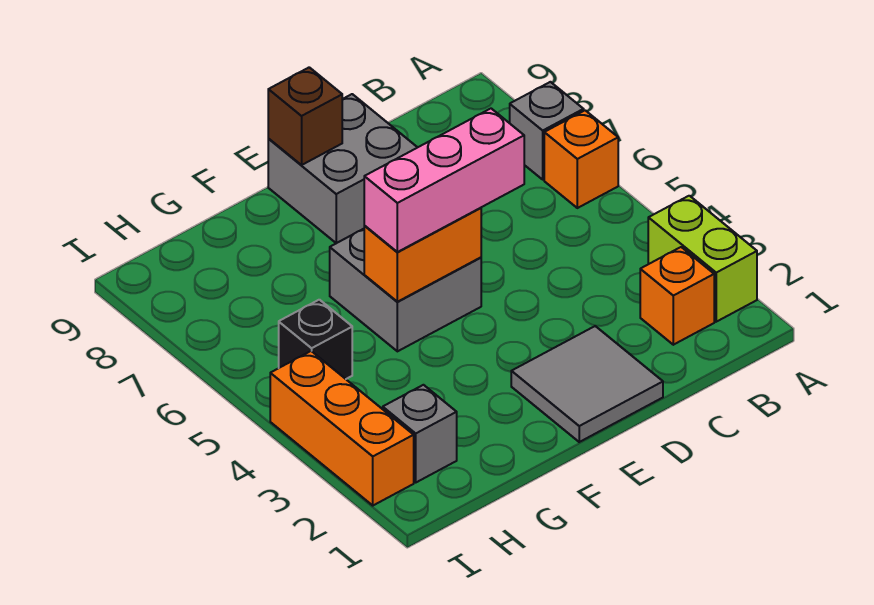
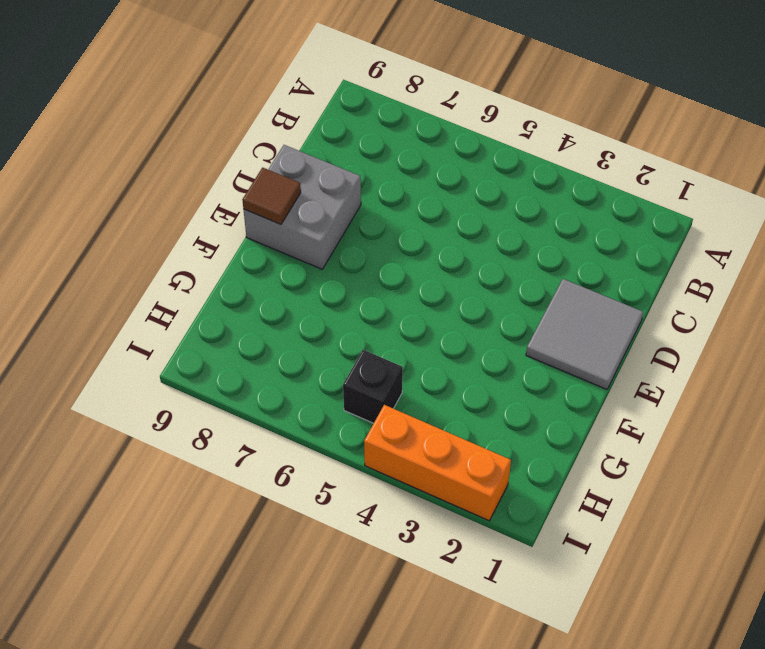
brown tile E9 level 2 -> brown brick E9 level 2
none -> lime brick A2:A3 level 1
none -> orange brick A6 level 1
none -> grey brick A7 level 1

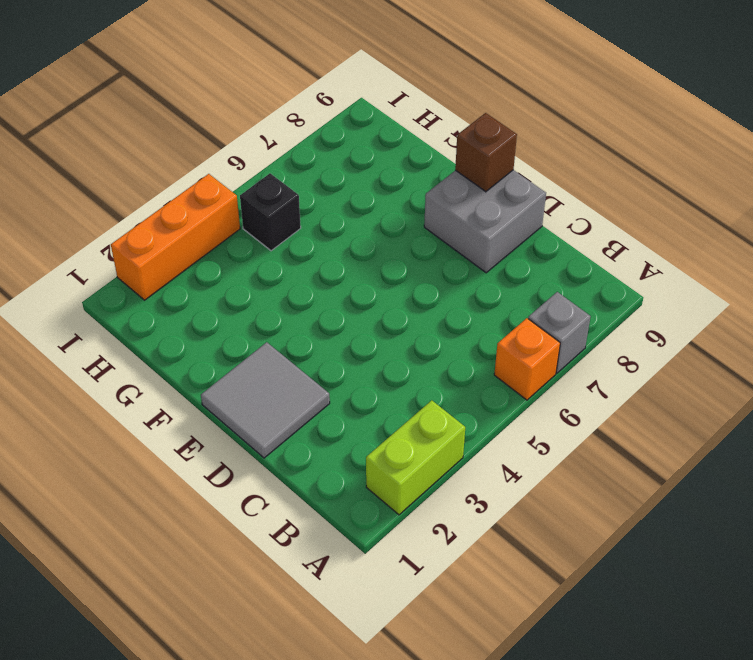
none -> orange brick B2 level 1
none -> grey brick E5:F6 level 1
none -> grey brick H2 level 1

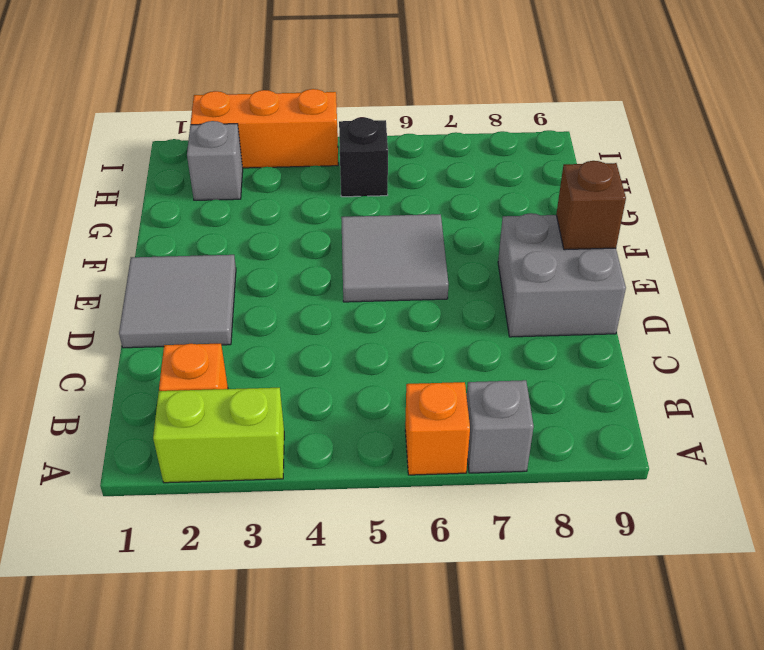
grey tile E5:F6 level 1 -> grey brick E5:F6 level 1
none -> orange brick E5:F5 level 2
none -> pink brick D5:F5 level 3

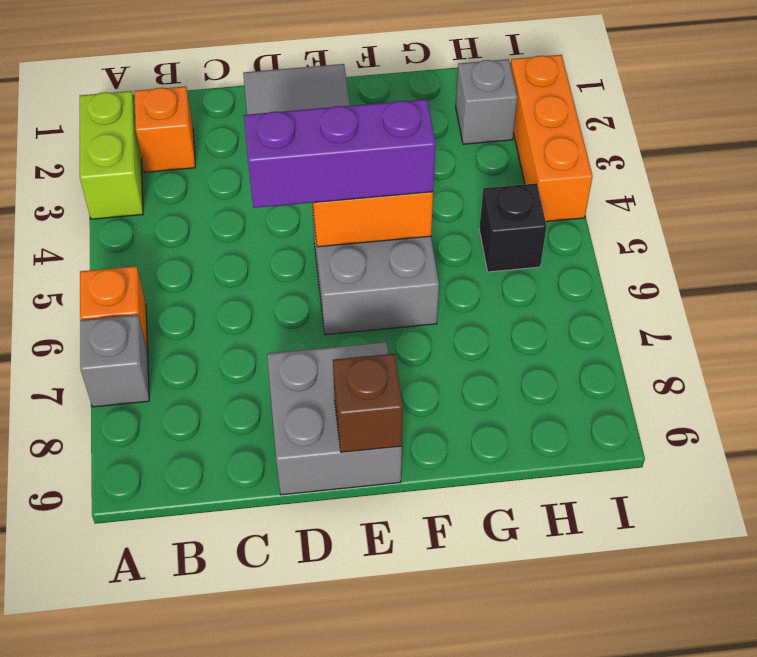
purple brick D5:F5 level 3 -> pink brick D5:F5 level 3

